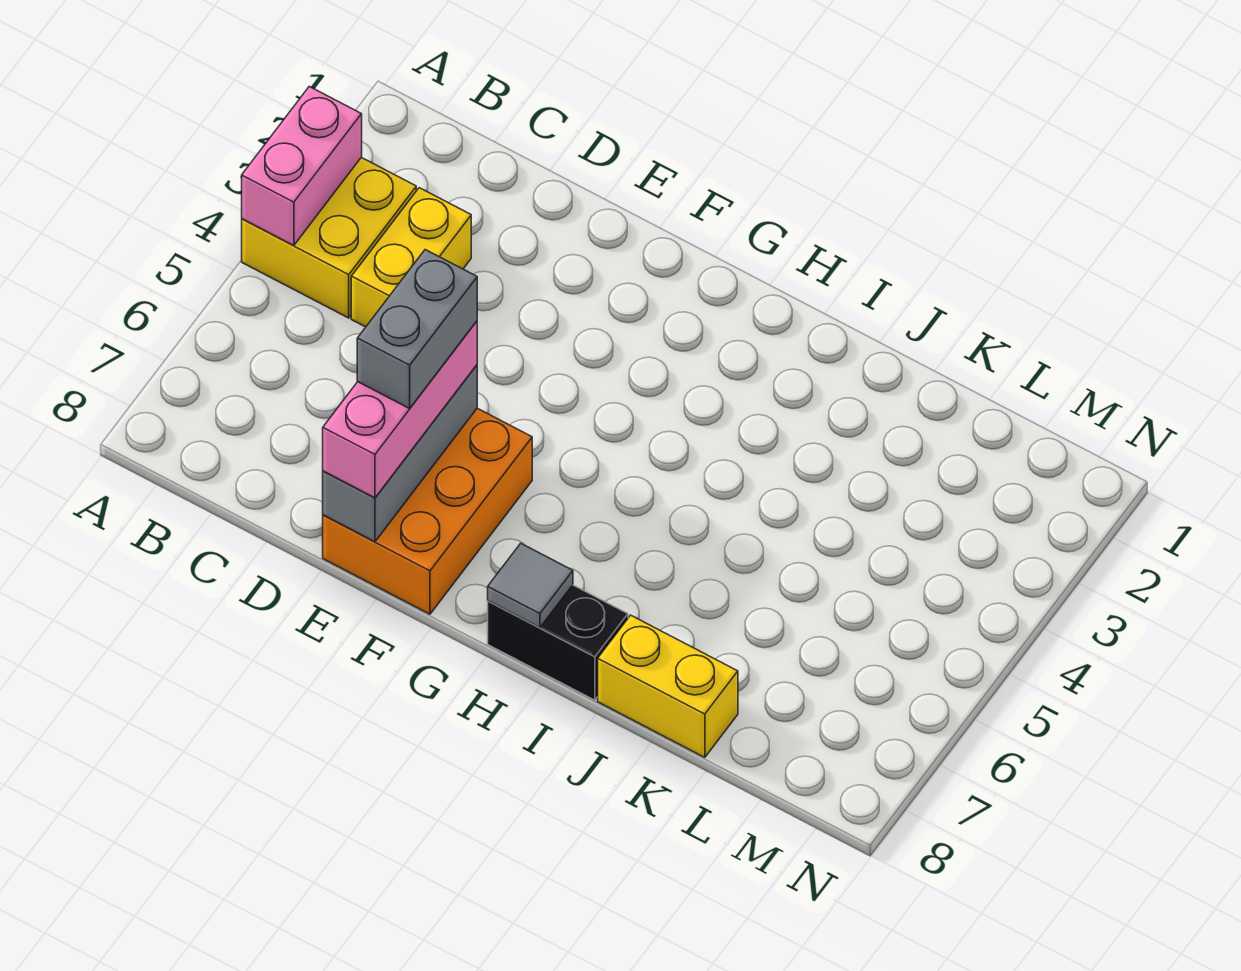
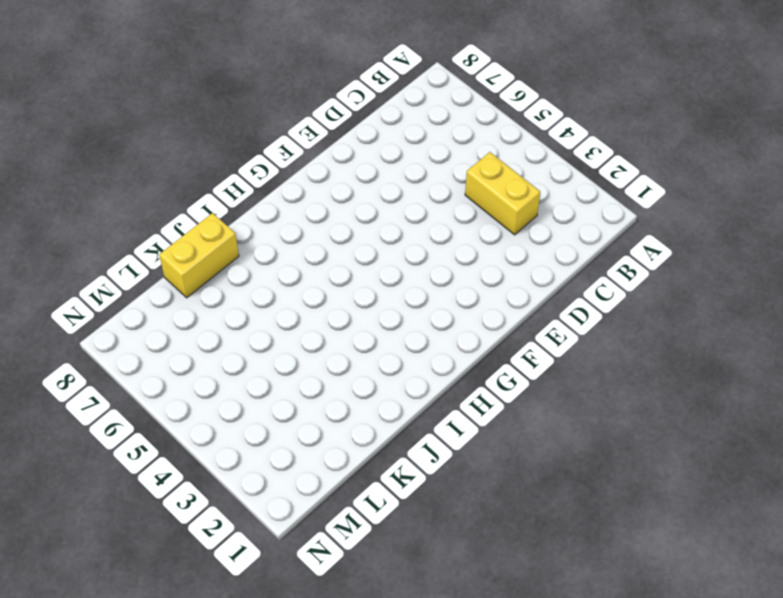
none -> yellow brick A3:B4 level 1
none -> orange brick E6:F8 level 1

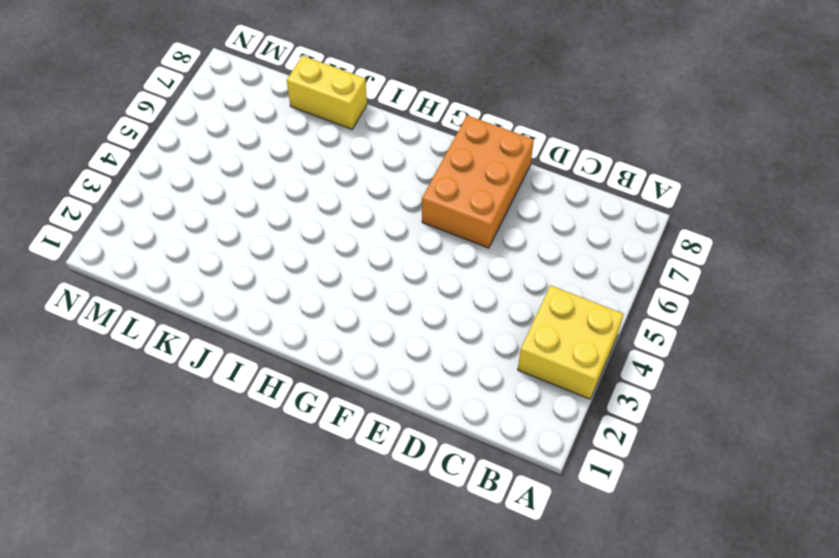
none -> yellow brick C3:C4 level 1
none -> black brick H8:I8 level 1

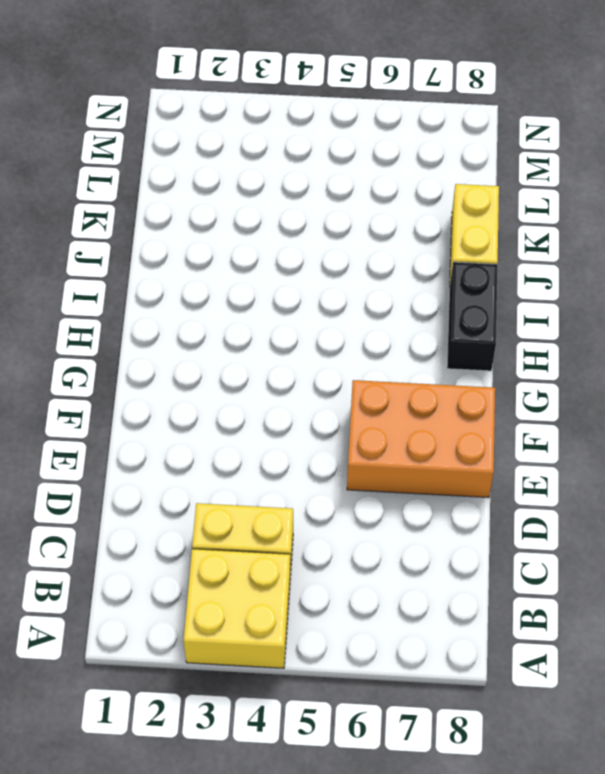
none -> pink brick A3:A4 level 2
none -> grey brick E6:E8 level 2

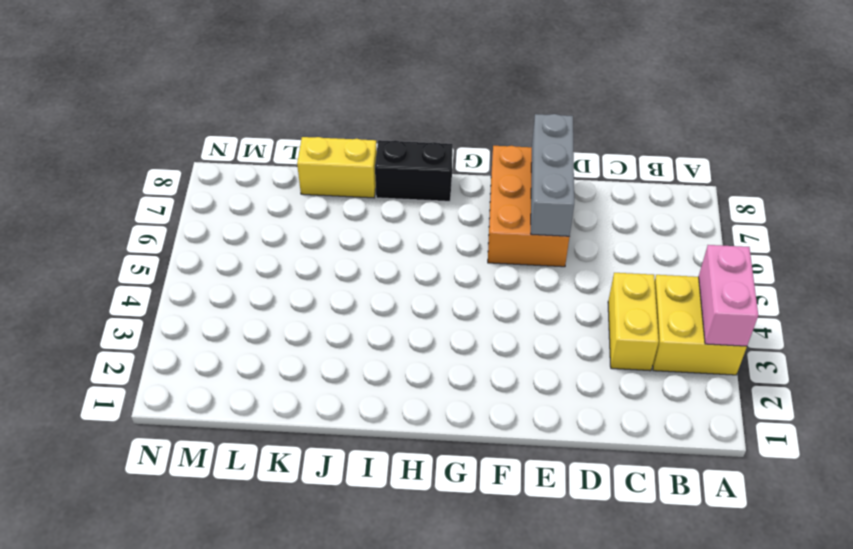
none -> grey tile H8 level 2
none -> pink brick E6:E8 level 3

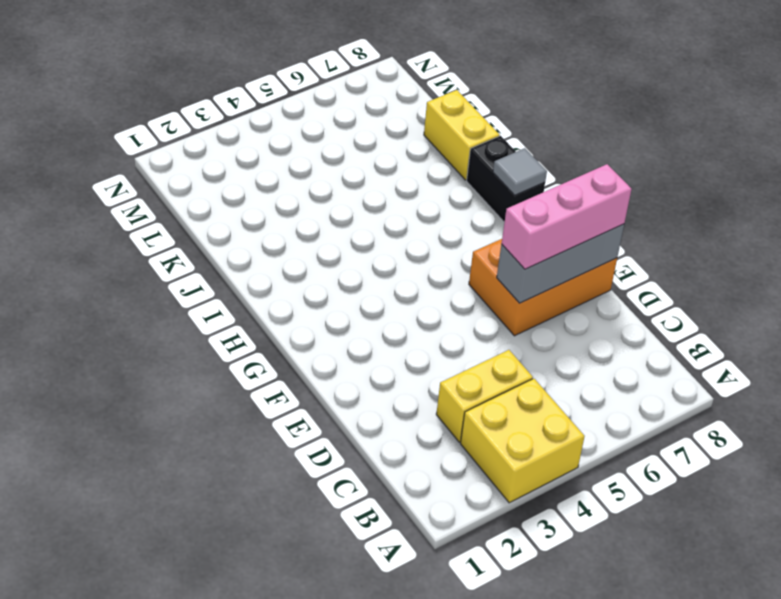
none -> pink brick A3:A4 level 2
none -> grey brick E6:E7 level 4

